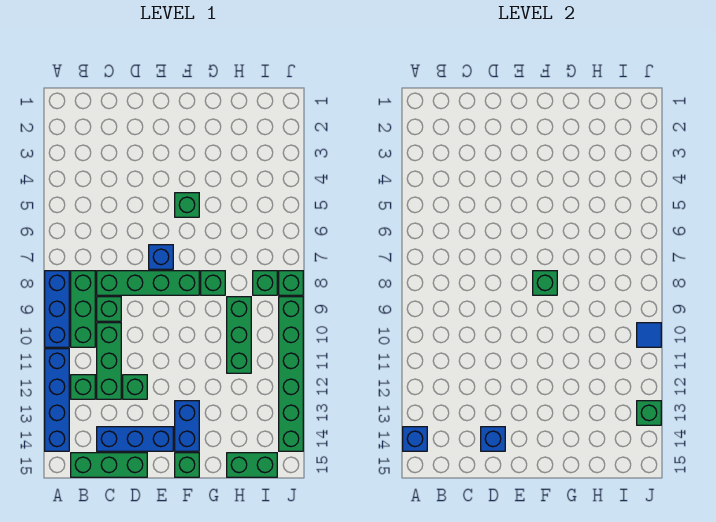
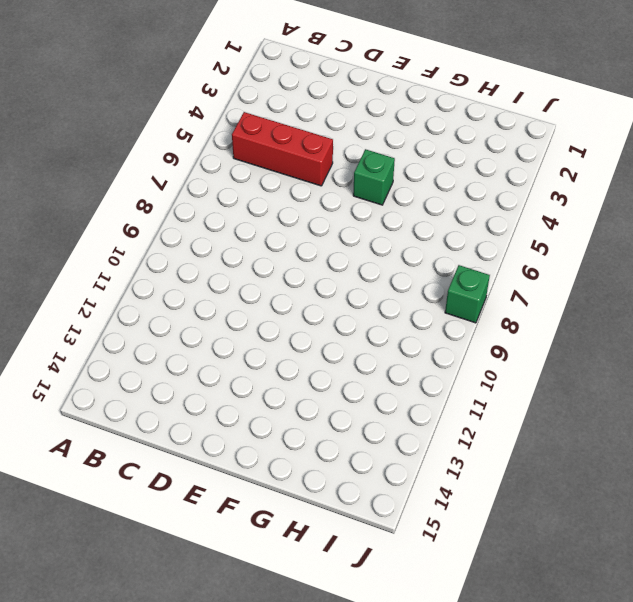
red brick B5:D5 level 1 -> none
none -> blue brick A8:A10 level 1
none -> blue brick A11:A14 level 1
none -> green brick B8:B10 level 1

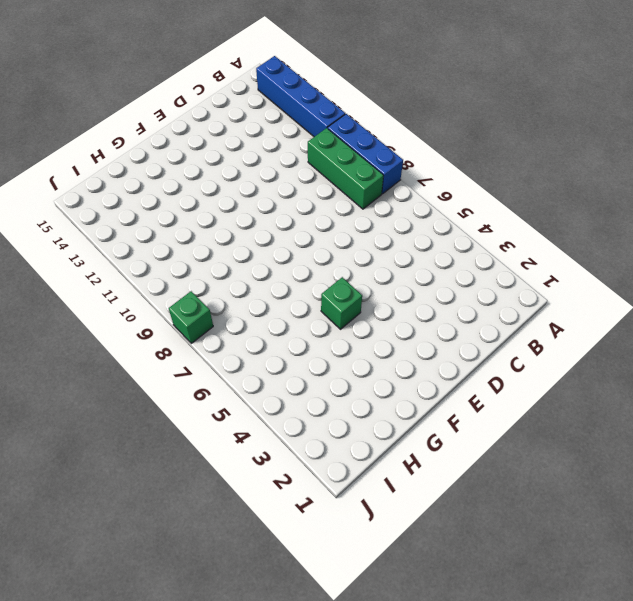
none -> green brick B12 level 1
none -> green brick B15:D15 level 1
none -> green brick C8:F8 level 1

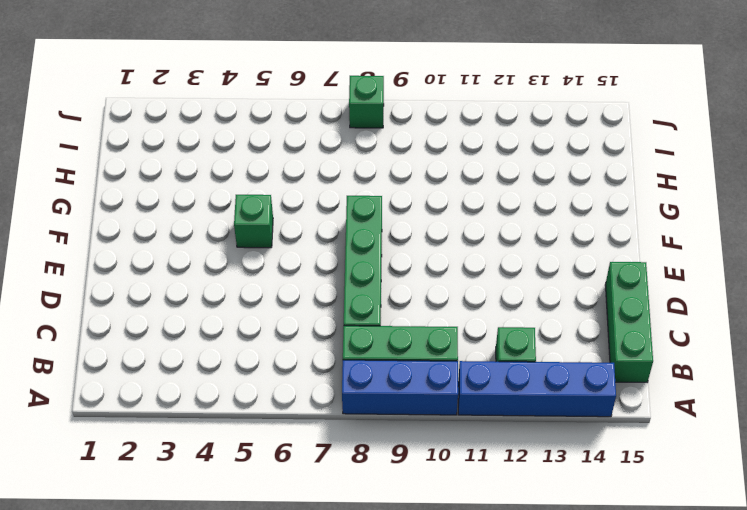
none -> green brick C9 level 1
none -> green brick C10:C12 level 1
none -> blue brick C14:E14 level 1

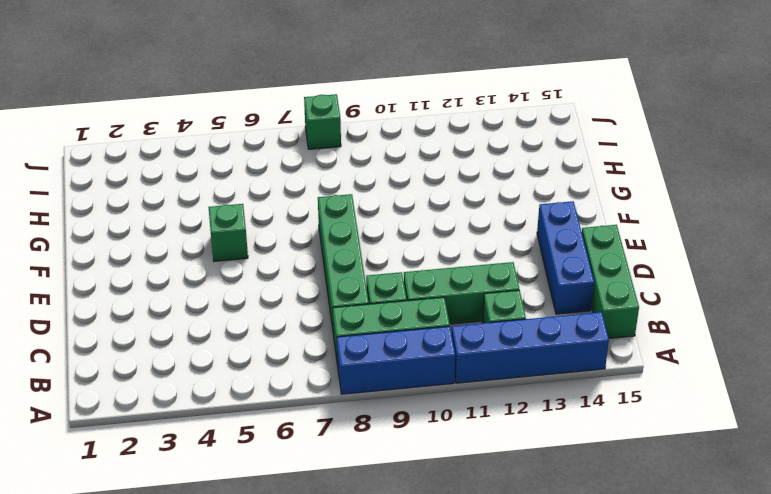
none -> green brick D12 level 1
none -> blue brick E7 level 1
none -> blue brick F13:F14 level 1

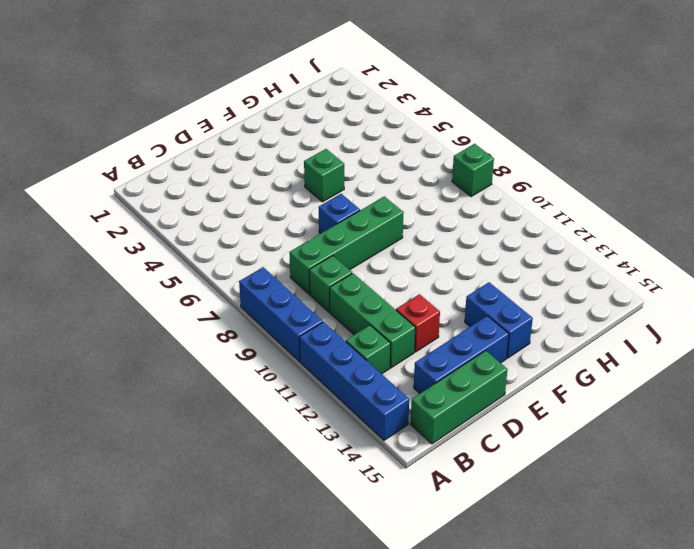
red brick D12 level 1 -> green brick D12 level 1
none -> green brick B8:B10 level 1
none -> green brick F15 level 1
none -> green brick G8 level 1

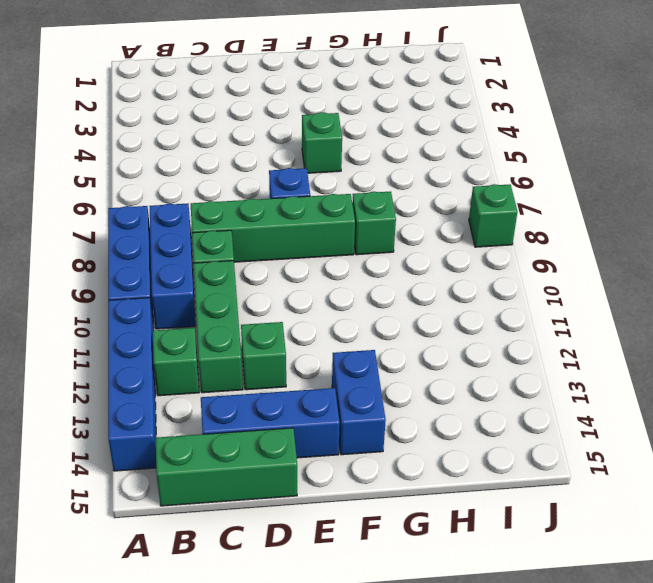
blue brick B8:B10 level 1 -> green brick B8:B10 level 1
none -> green brick F15 level 1
none -> green brick H9:H11 level 1
none -> green brick H15:I15 level 1

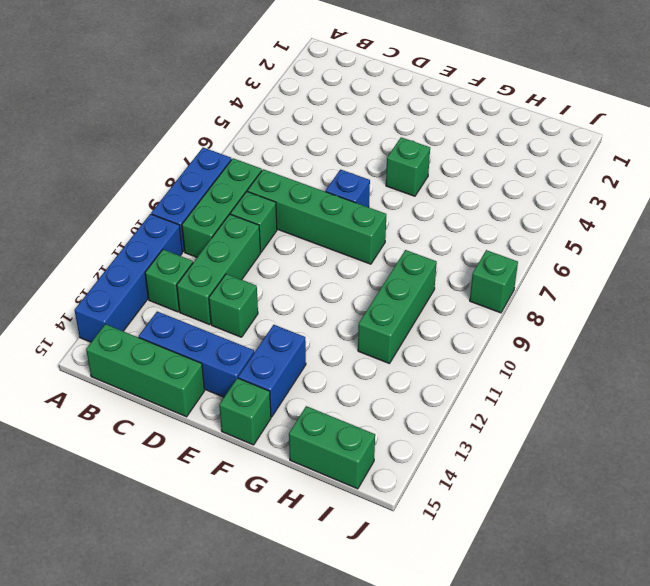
none -> green brick G8 level 1
none -> green brick I8 level 1
none -> green brick J9:J14 level 1

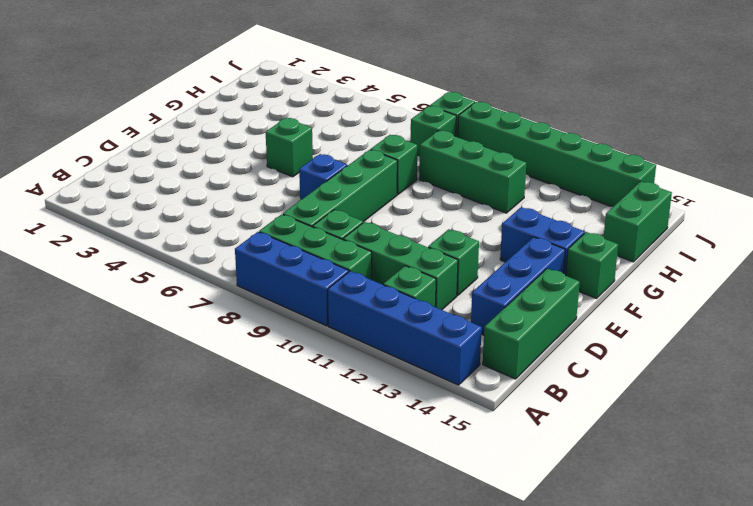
none -> blue brick A14 level 2
none -> blue brick D14 level 2
none -> green brick F8 level 2

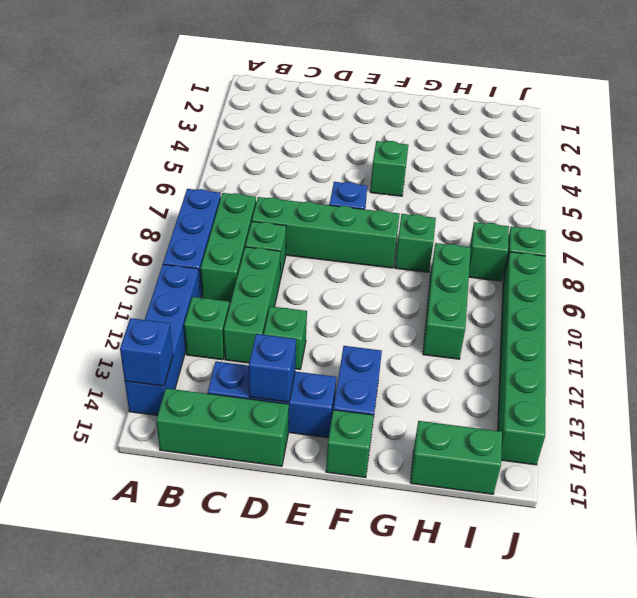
none -> green brick F8 level 2
none -> blue tile J10 level 2
none -> green brick J13 level 2

